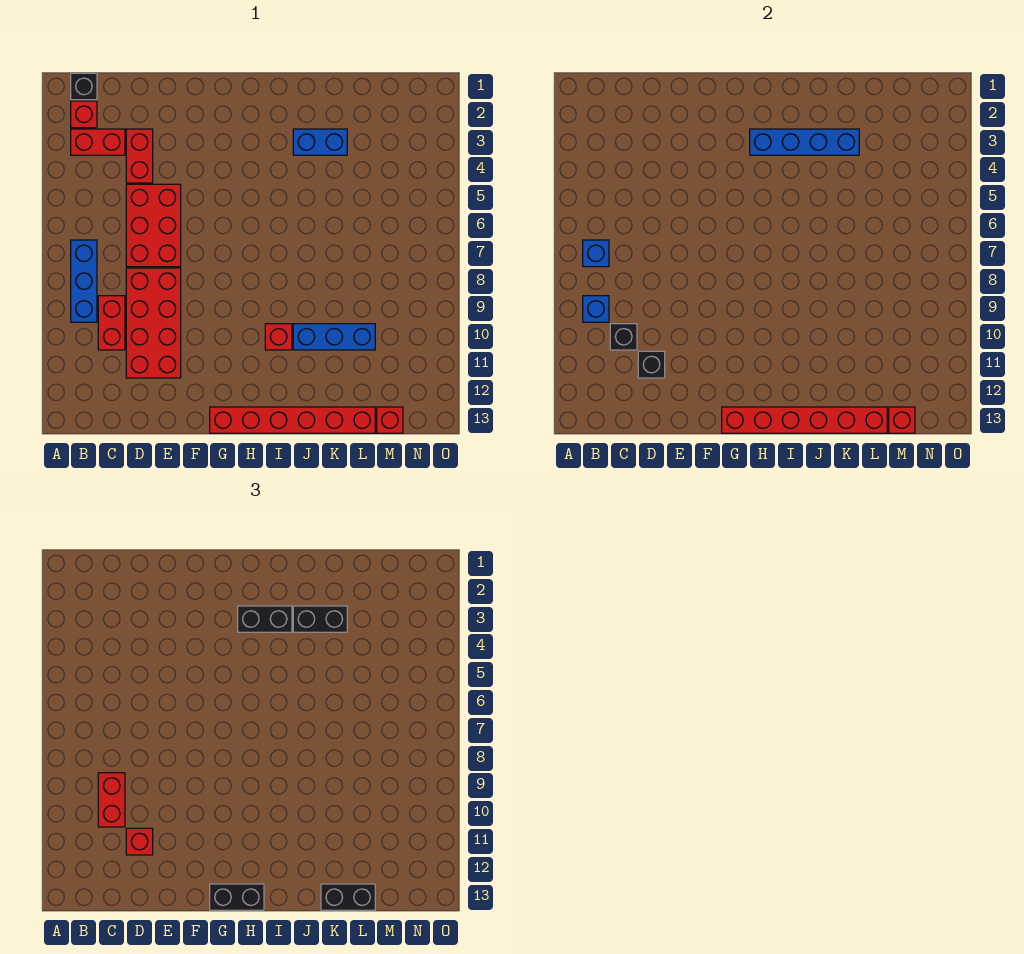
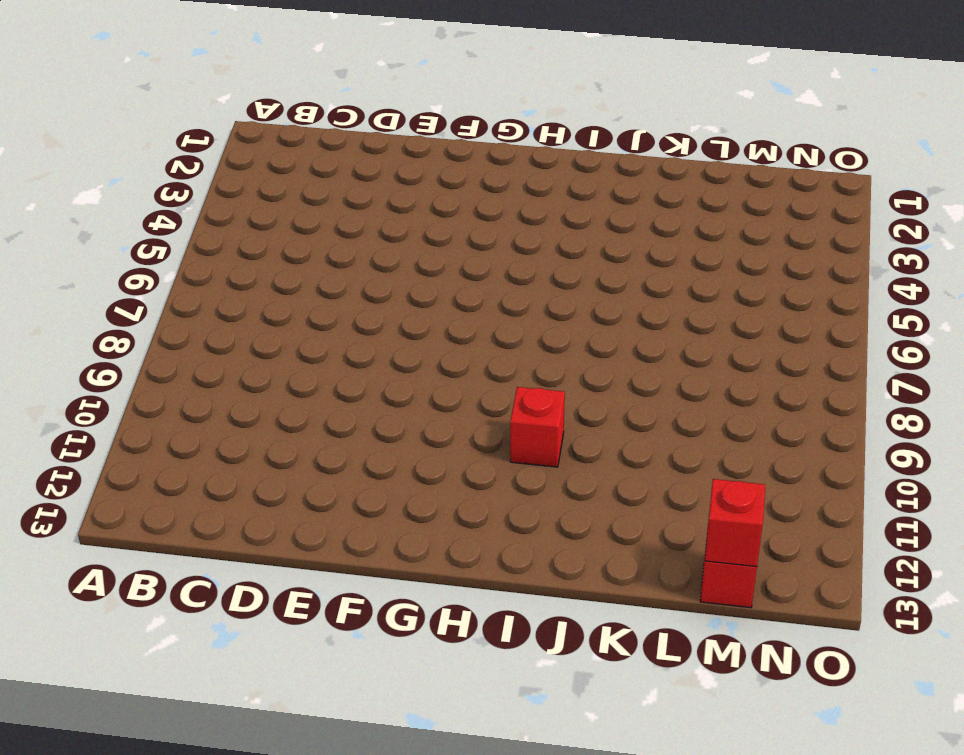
none -> black brick B1 level 1
none -> red brick B2 level 1
none -> red brick B3:C3 level 1

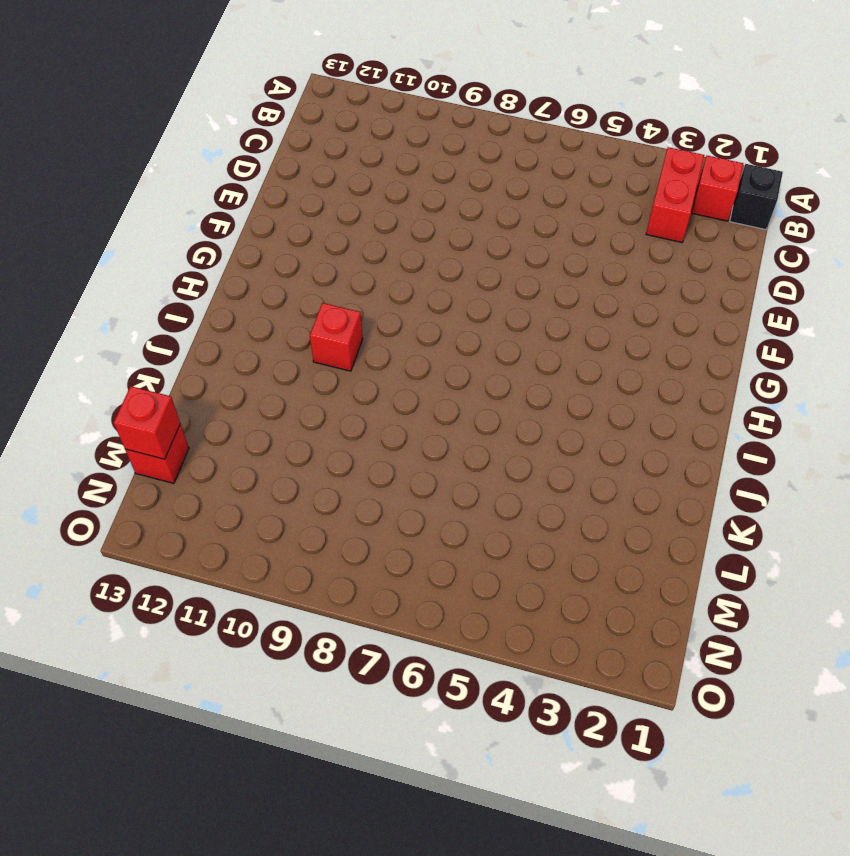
none -> blue brick B7:B9 level 1
none -> red brick C9:C10 level 1
none -> red brick D3:D4 level 1

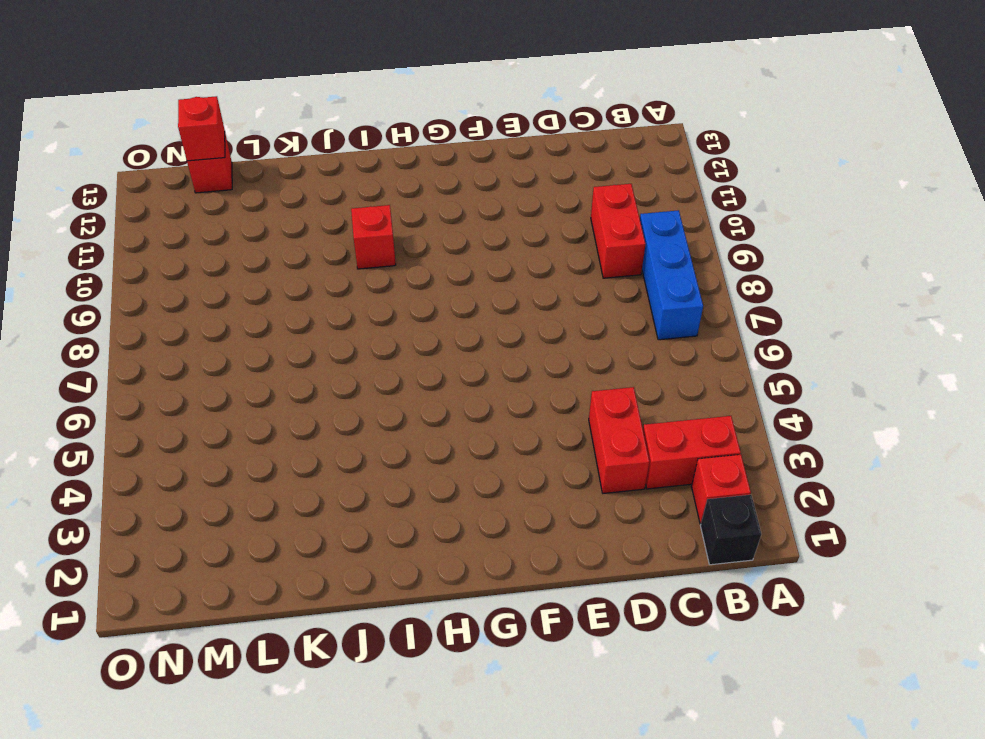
none -> red brick D5:E7 level 1
none -> red brick D8:E11 level 1
none -> red brick G13:L13 level 1

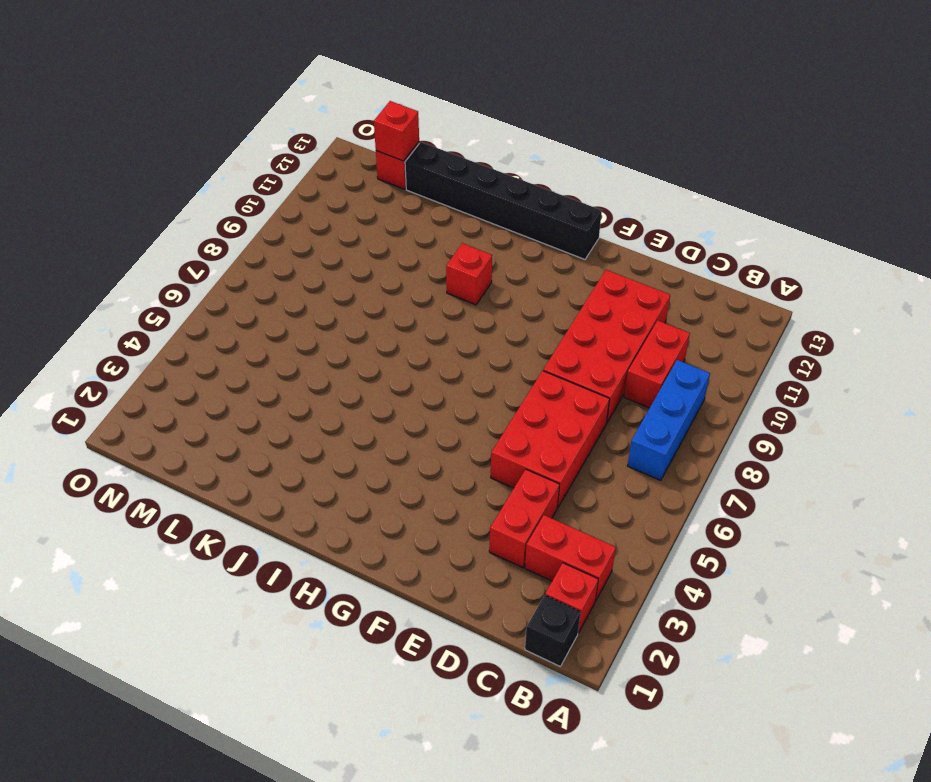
black brick G13:L13 level 1 -> red brick G13:L13 level 1
none -> blue brick J3:K3 level 1
none -> blue brick J10:L10 level 1
none -> blue brick B7 level 2

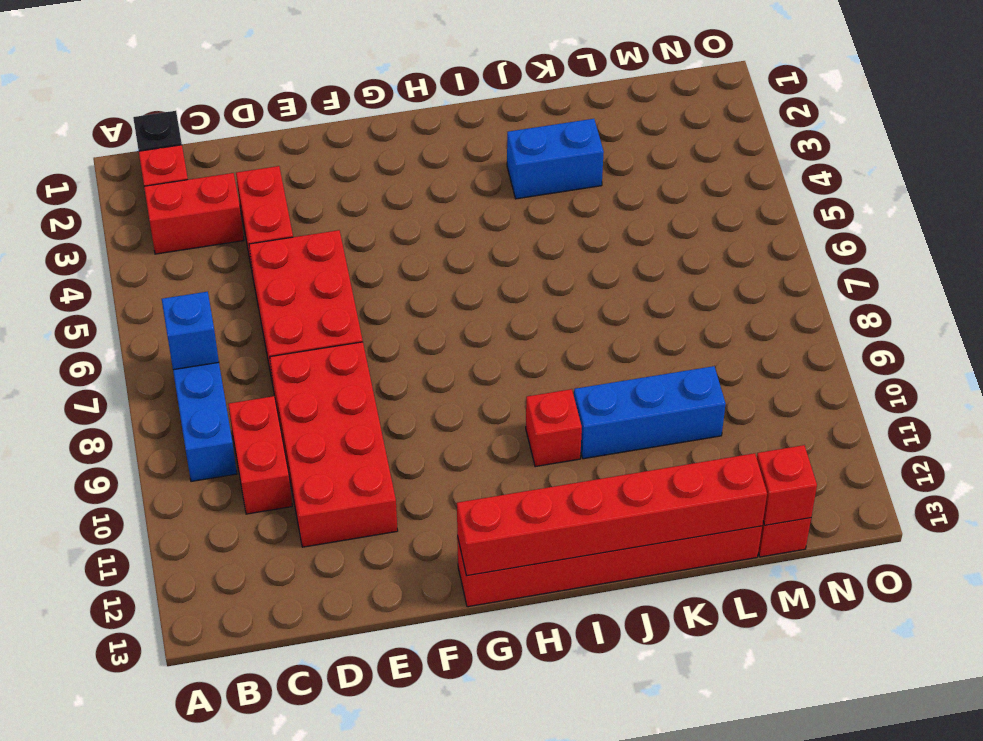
none -> blue brick B9 level 2
none -> black brick C10 level 2
none -> black brick D11 level 2

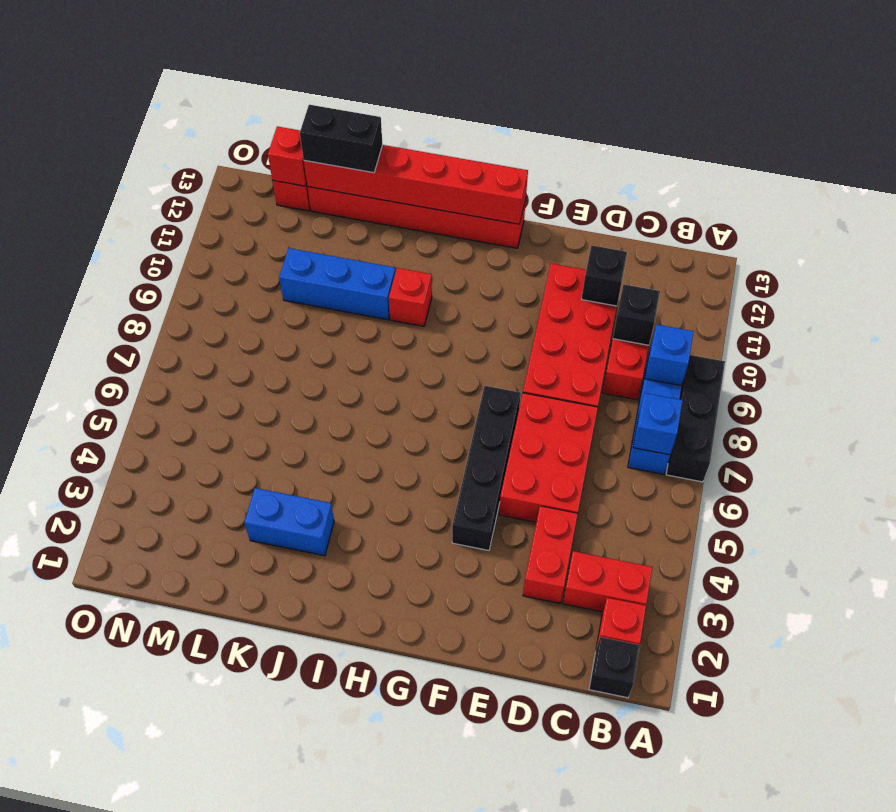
black brick A7:A9 level 1 -> none
black brick F4:F7 level 1 -> none
none -> blue brick H3:K3 level 2
none -> red brick C9:C10 level 3
none -> red brick D11 level 3

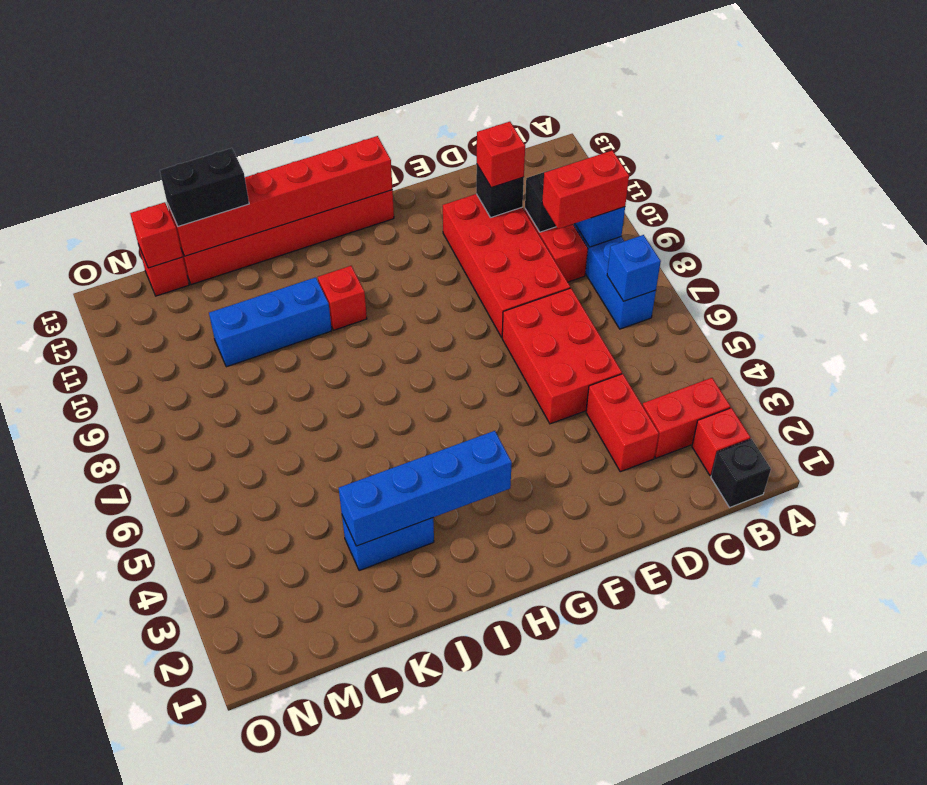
red brick B9:C9 level 3 -> red brick C9:C10 level 3
none -> black brick G13:H13 level 3
none -> black brick H3:I3 level 3
none -> black brick J3:K3 level 3

